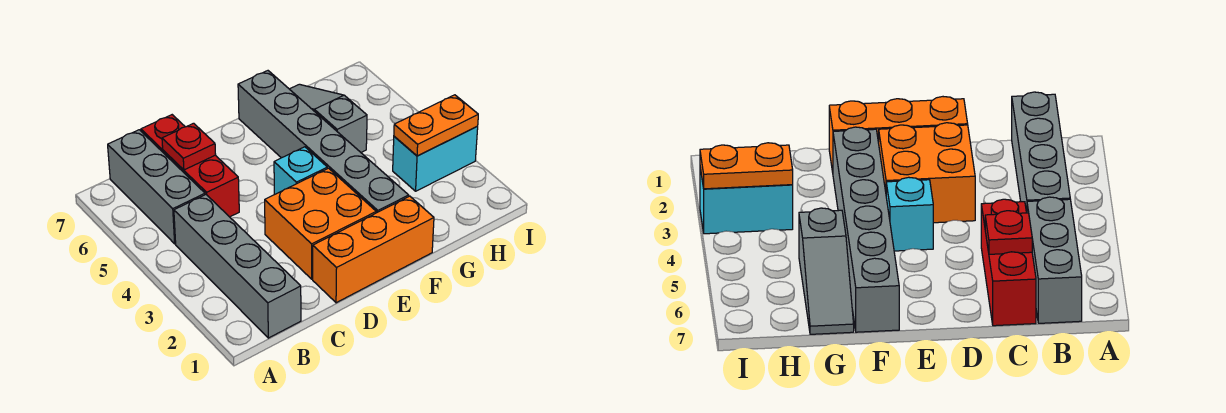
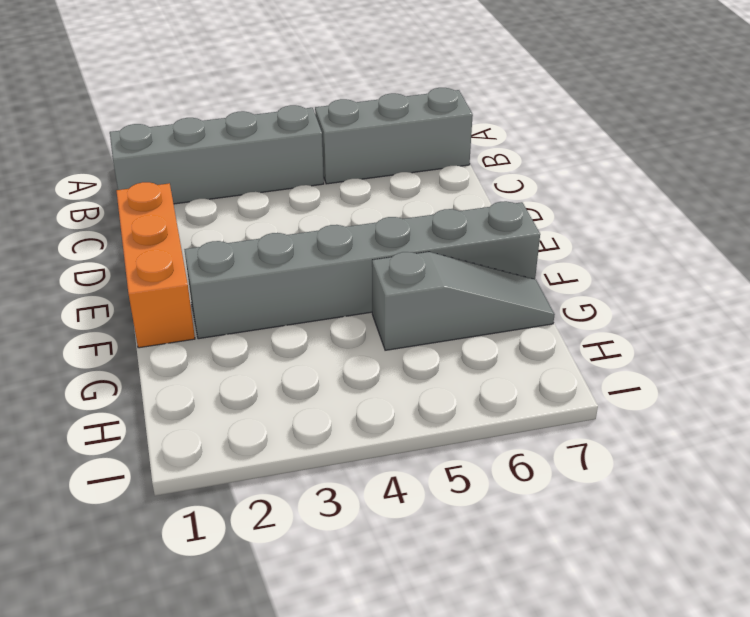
none -> red brick C5:C7 level 1
none -> orange brick D2:E3 level 1

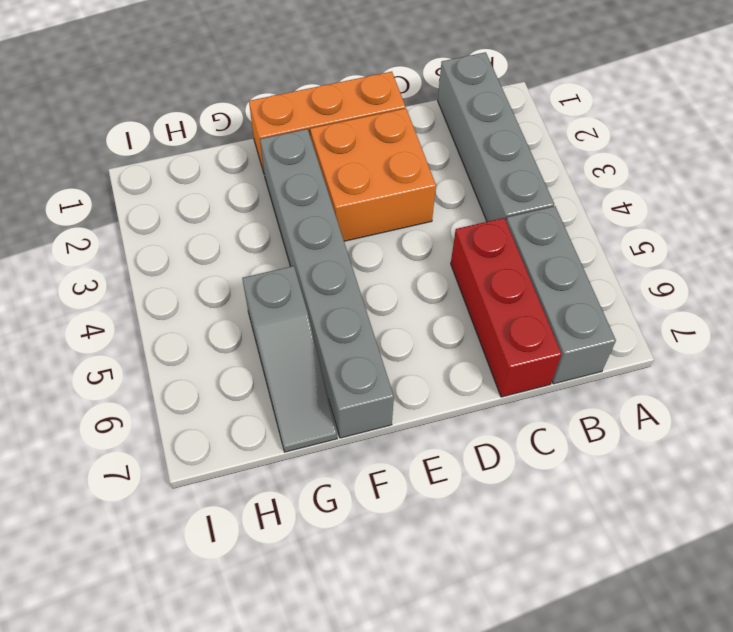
none -> cyan brick E4 level 1
none -> cyan brick H3:I3 level 1

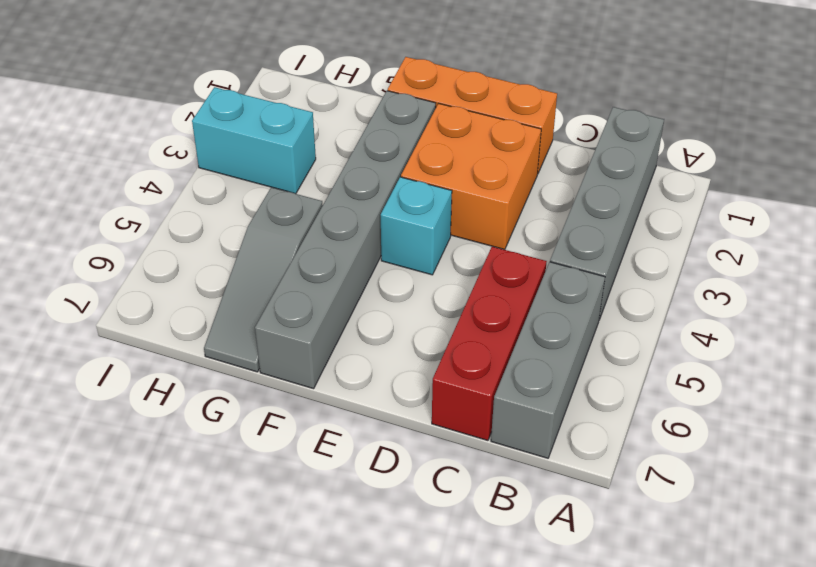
none -> red plate C6 level 2
none -> orange plate H3:I3 level 2

